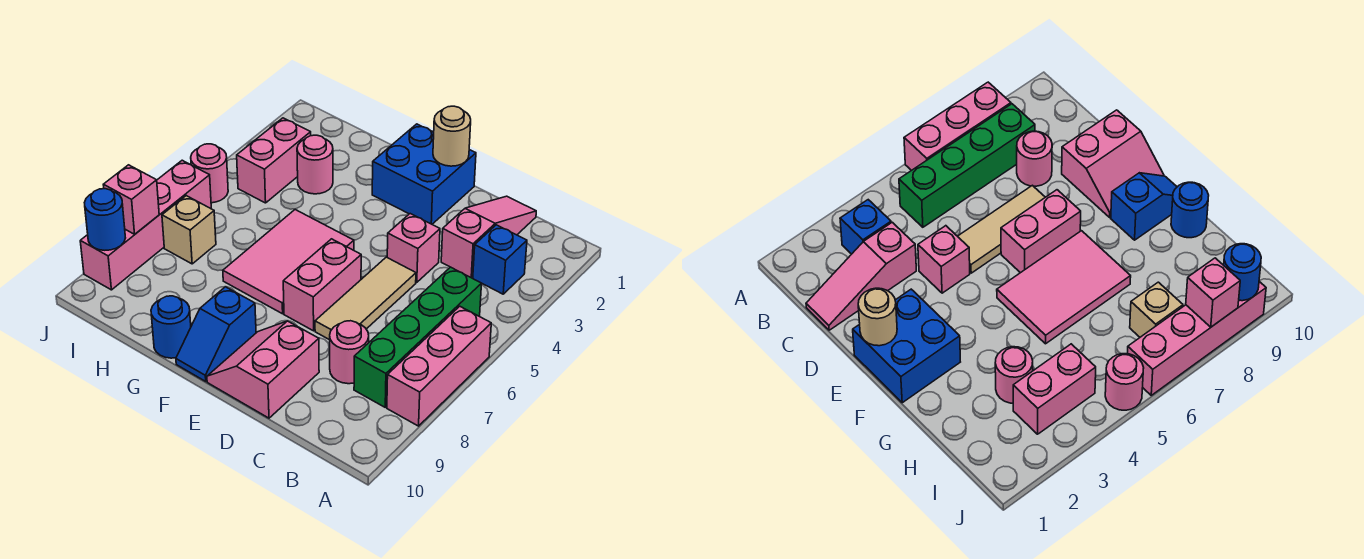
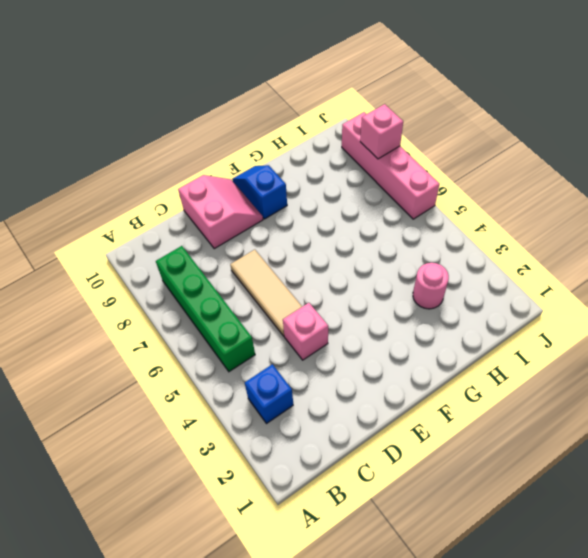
none -> pink brick A6:A8 level 1
none -> pink slope C1:C3 level 1 top 3
none -> pink round brick C8 level 1

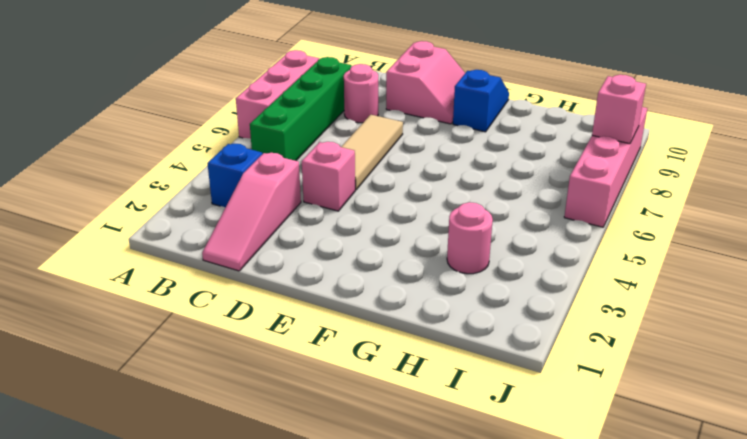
none -> blue brick E1:F2 level 1
none -> pink brick E6:E7 level 1
none -> pink tile F5:G7 level 1

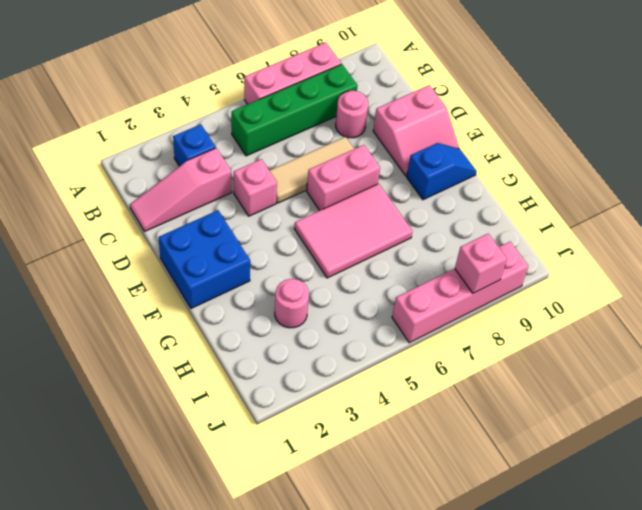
none -> blue round brick G10 level 1
none -> pink brick I3:I4 level 1
none -> tan brick I7 level 1

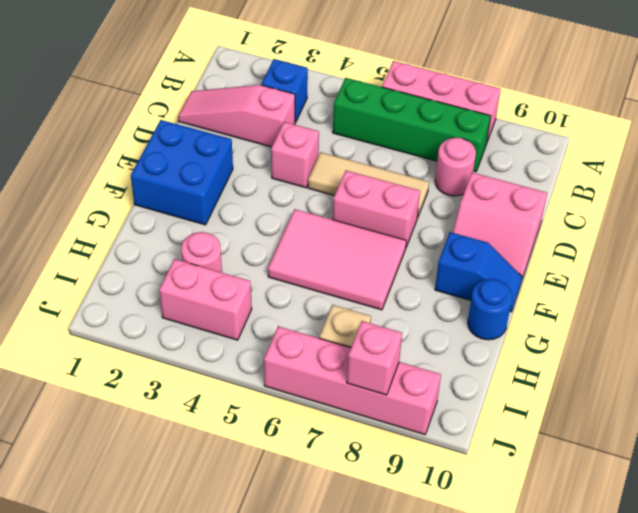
none -> pink round brick J5 level 1
none -> tan round brick E1 level 2
none -> blue round brick J9 level 2

